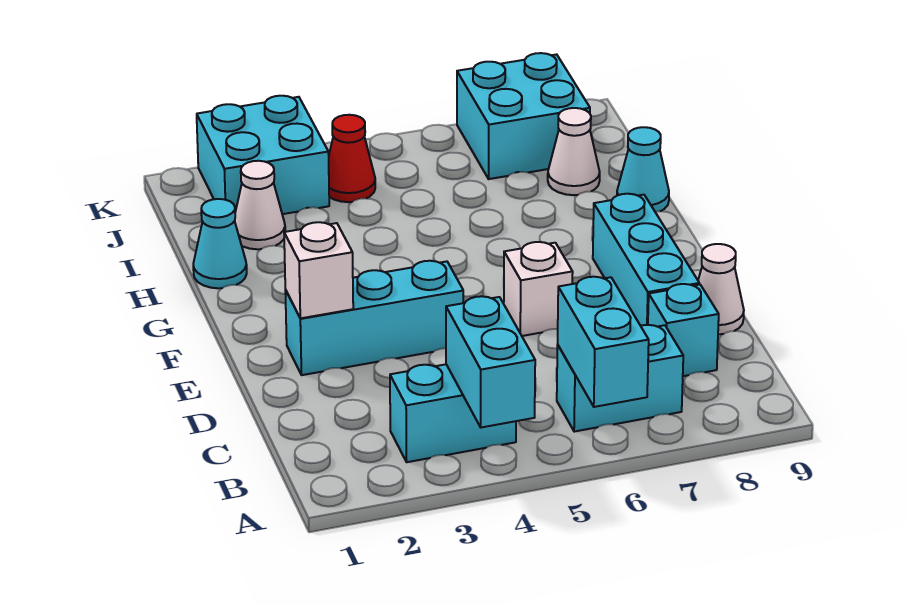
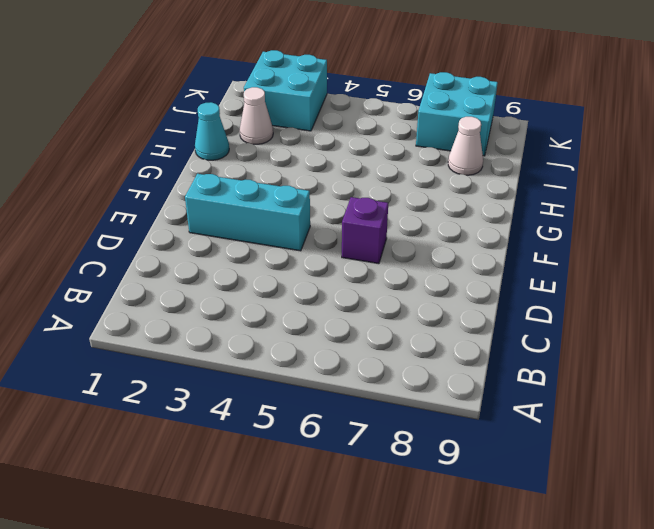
purple brick E6 level 1 -> white brick E6 level 1
none -> cyan brick B3:B4 level 1
none -> cyan brick B6:B7 level 1
none -> cyan brick C8 level 1

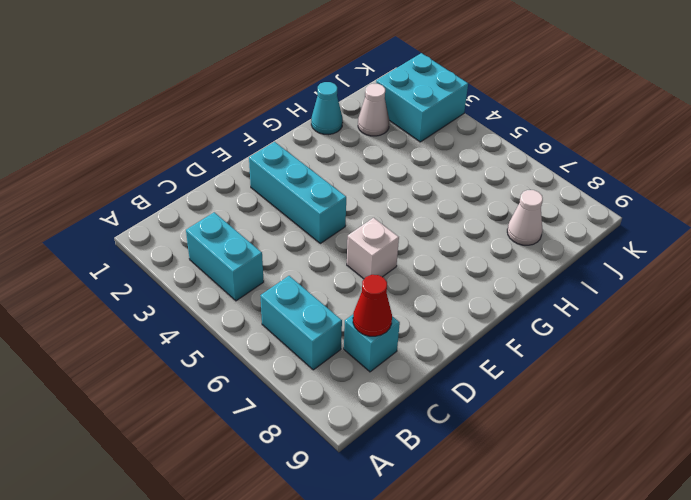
red cone C8 level 2 -> red cone J4 level 1
none -> cyan brick D8:F8 level 1
none -> white cone D9 level 1
none -> cyan cone H9 level 1

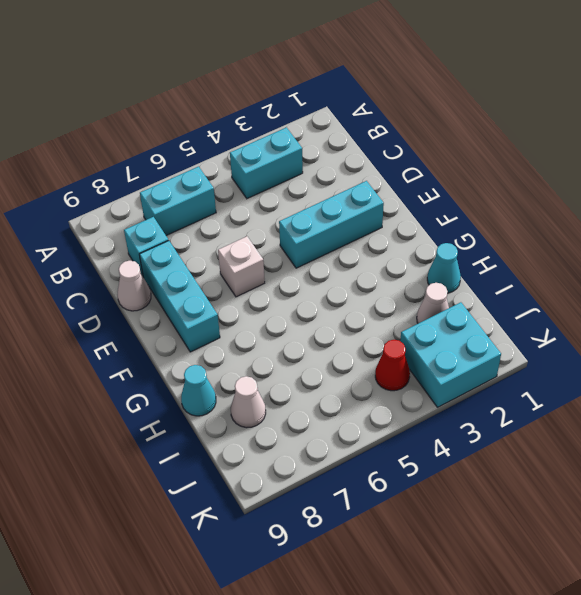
none -> cyan brick J7:K8 level 1
none -> cyan brick A4:B4 level 2
none -> cyan brick A6:B6 level 2

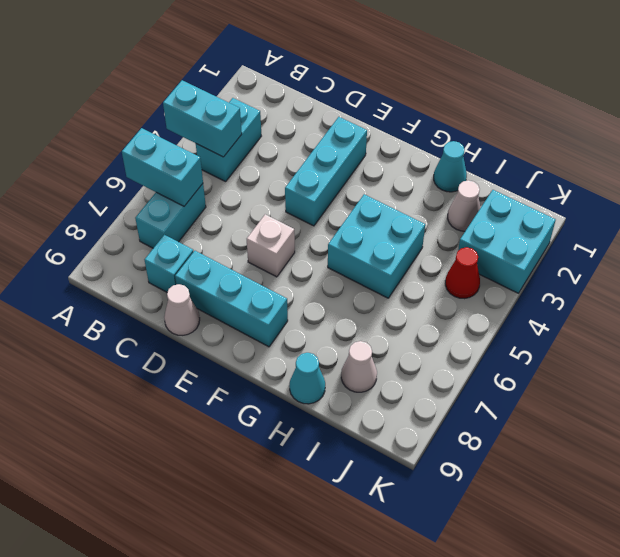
cyan brick G4:H5 level 1 -> cyan brick J7:K8 level 1
none -> white brick E2 level 2

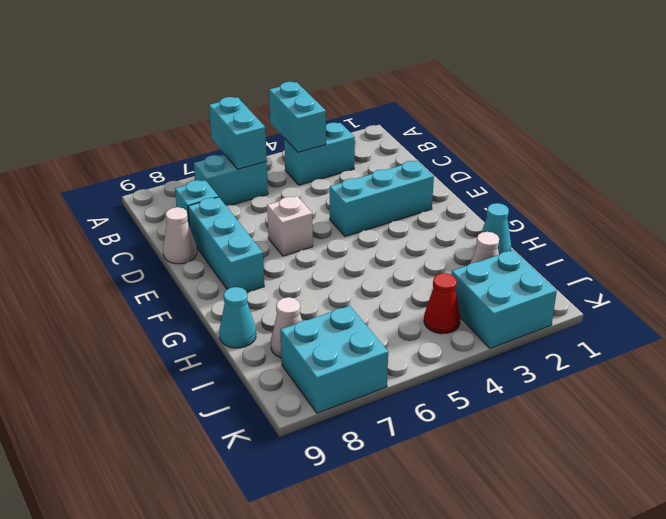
none -> white brick E2 level 2

